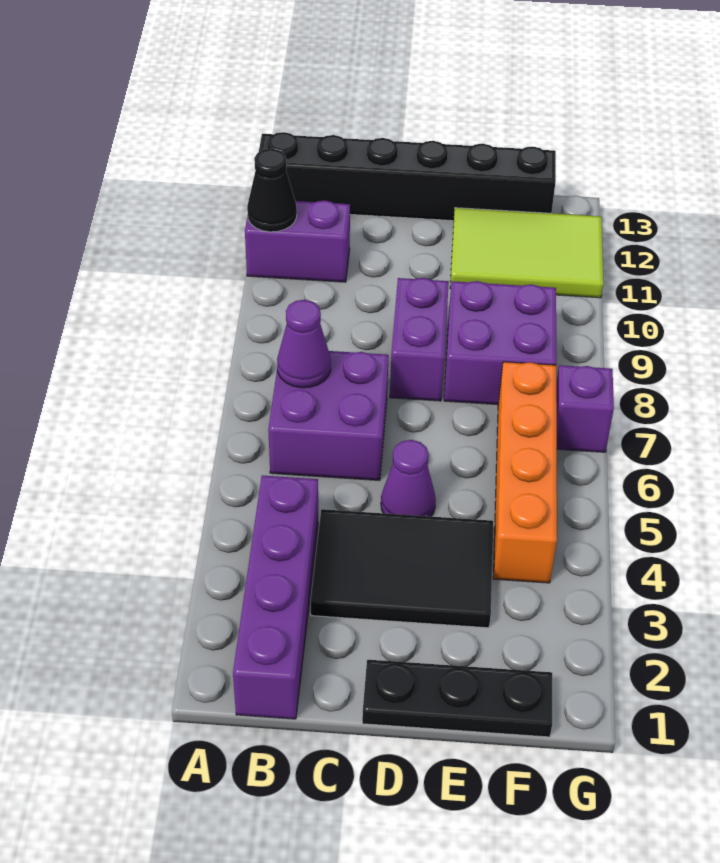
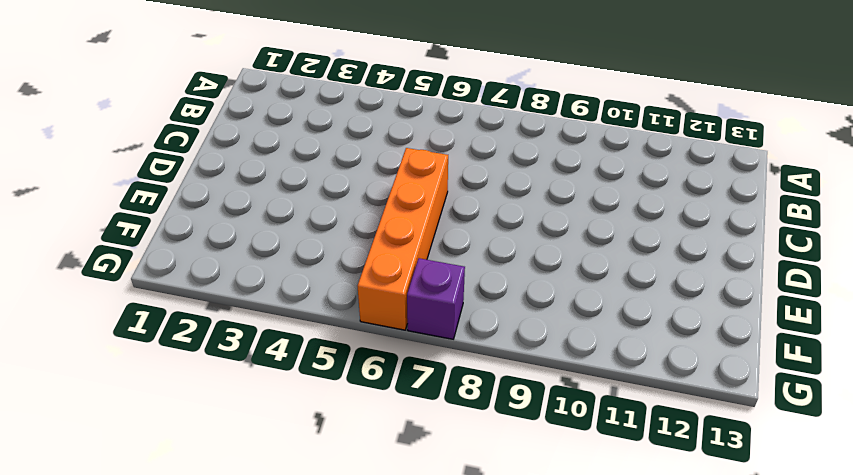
orange brick D6:G6 level 1 -> orange brick F4:F7 level 1
none -> purple brick A11:B11 level 1
none -> black brick A13:F13 level 1
none -> purple brick B1:B4 level 1

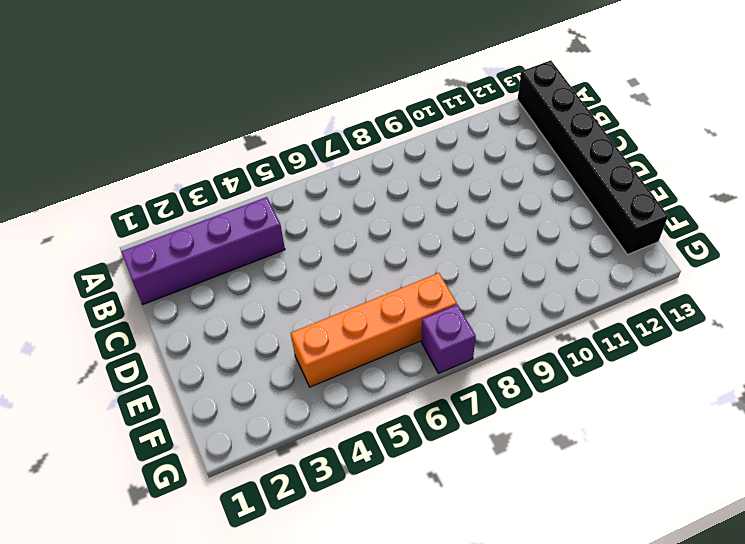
none -> purple brick A11:B11 level 1
none -> purple brick B6:C7 level 1
none -> black tile C3:E4 level 1

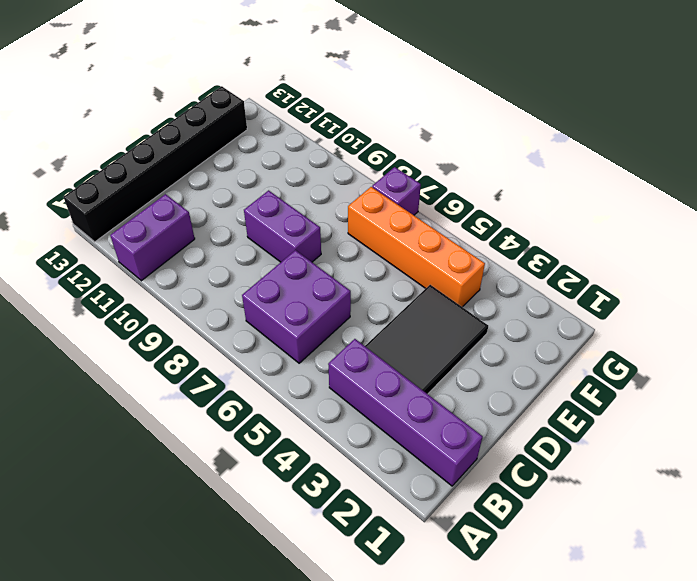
none -> black plate D1:F1 level 1
none -> purple cone D5 level 1
none -> purple brick E8:F9 level 1

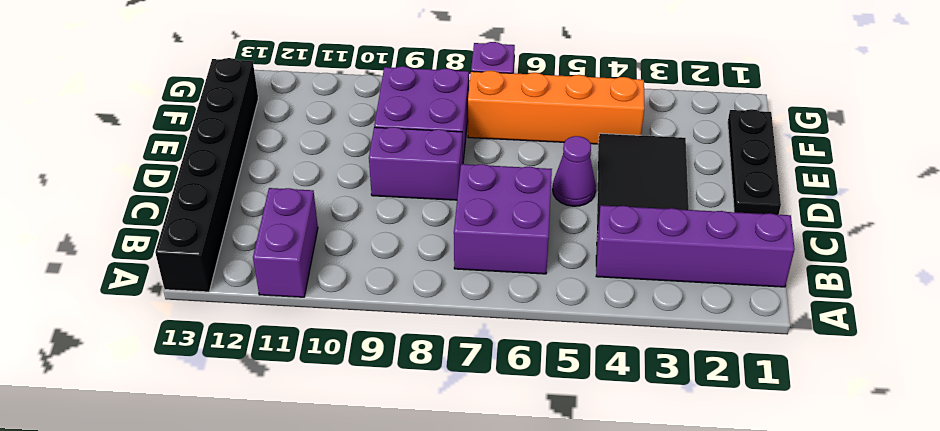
none -> lime tile E11:G12 level 1
none -> black cone A11 level 2
none -> purple cone B7 level 2

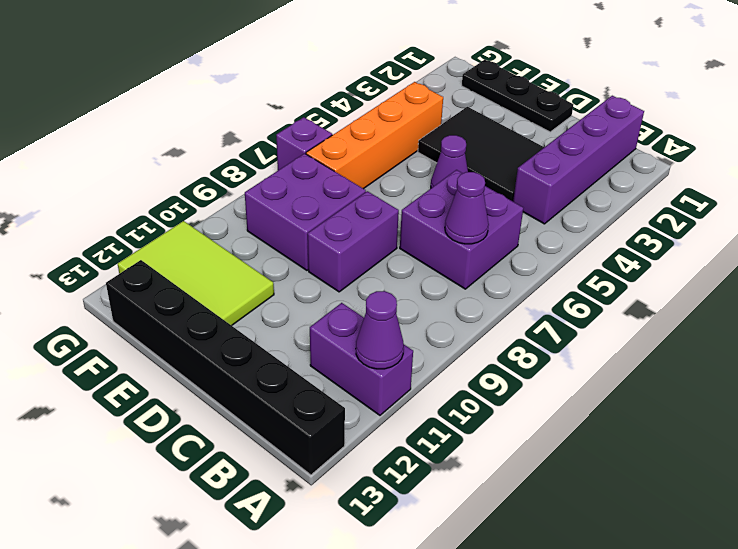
purple cone A11 level 2 -> black cone A11 level 2

